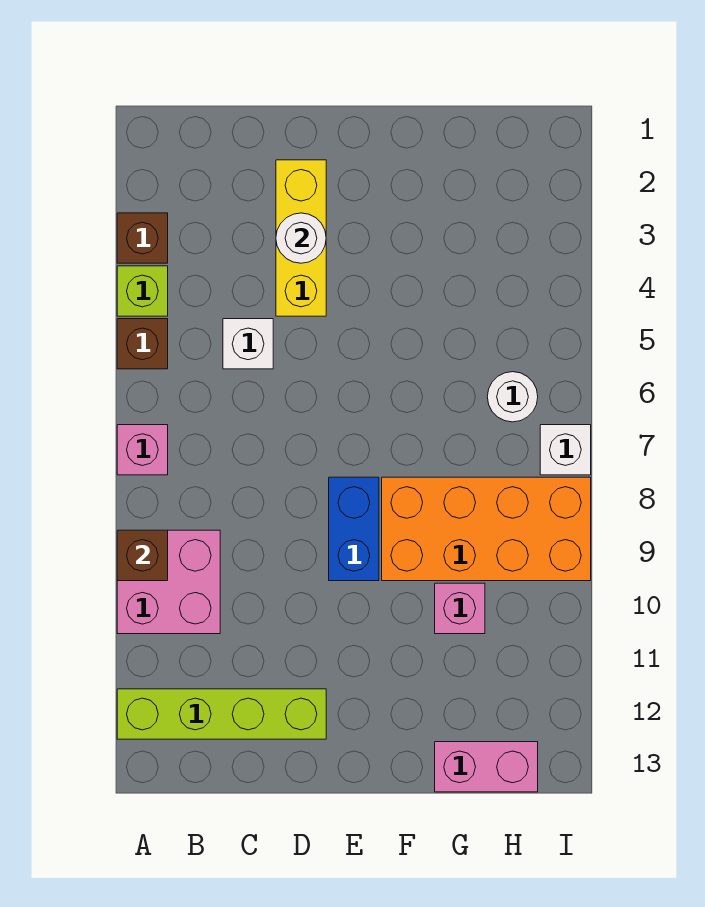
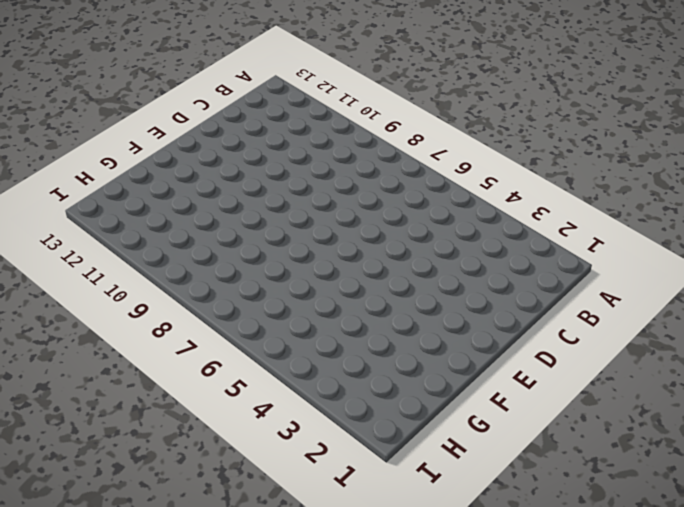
none -> brown brick A3 level 1
none -> lime brick A4 level 1
none -> brown brick A5 level 1

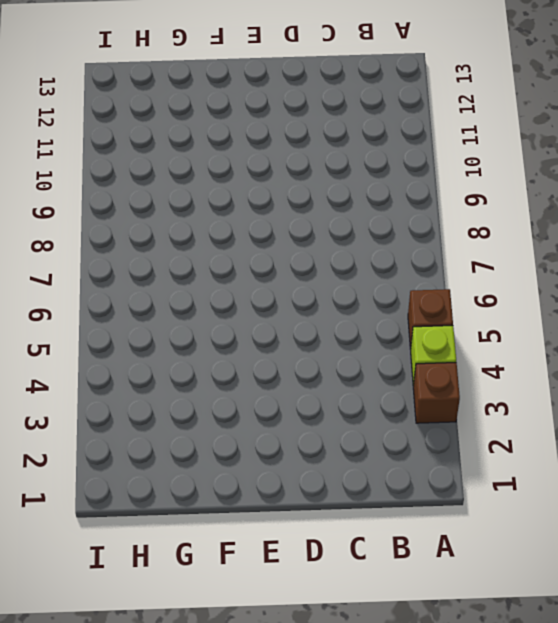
none -> pink brick A7 level 1
none -> pink brick A9:B10 level 1
none -> lime brick A12:D12 level 1

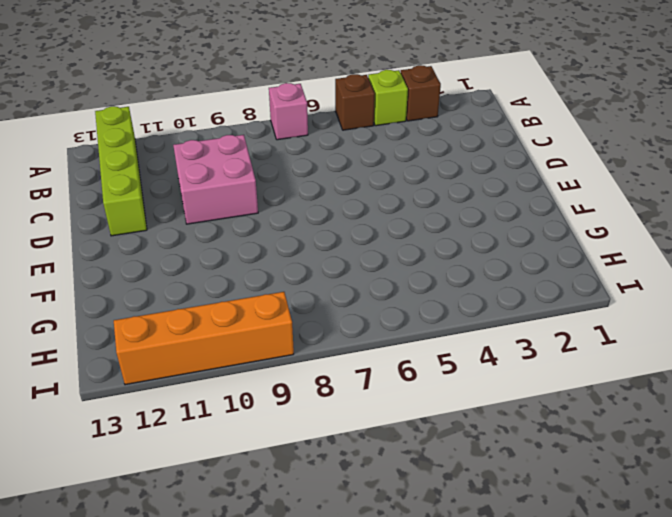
pink brick C9:D10 level 1 -> pink brick A9:B10 level 1
orange brick I9:I12 level 1 -> orange brick F8:I9 level 1
none -> white brick C5 level 1
none -> yellow brick D2:D4 level 1
none -> blue brick E8:E9 level 1

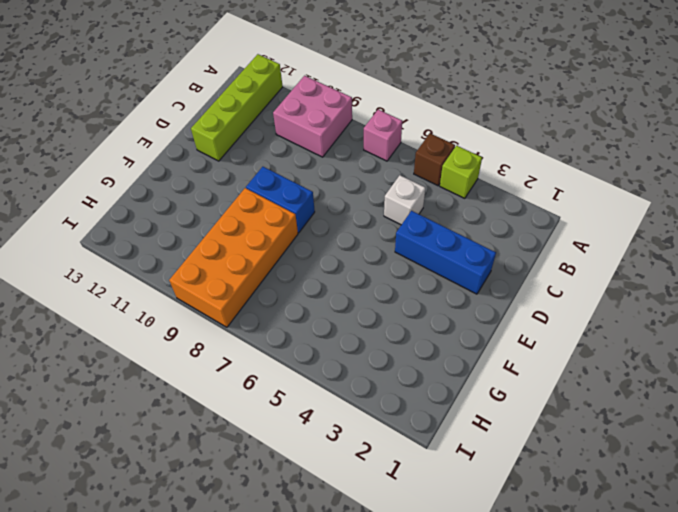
blue brick D2:D4 level 1 -> yellow brick D2:D4 level 1
none -> brown brick A3 level 1
none -> pink brick G10 level 1
none -> pink brick G13:H13 level 1

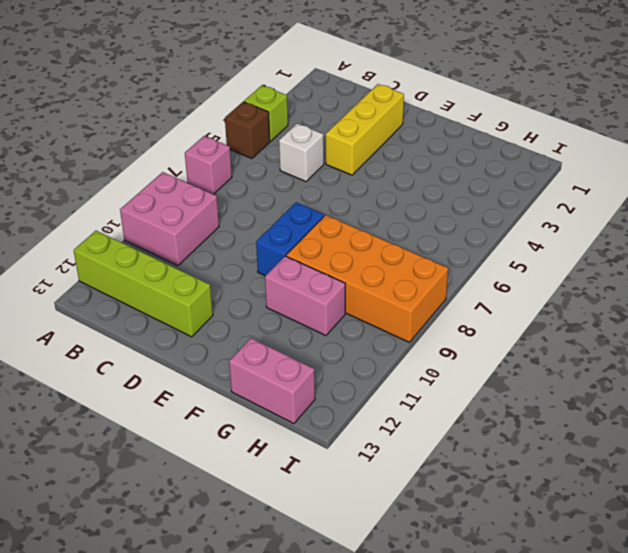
pink brick F10:G10 level 1 -> pink brick G10 level 1
none -> brown brick A3 level 1
none -> white round brick H6 level 1
none -> white brick I7 level 1

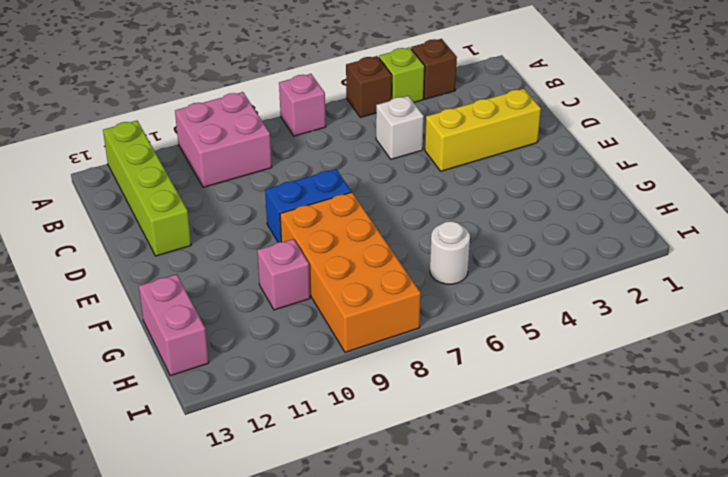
none -> white brick I7 level 1
none -> brown brick A9 level 2
none -> white round brick D3 level 2

